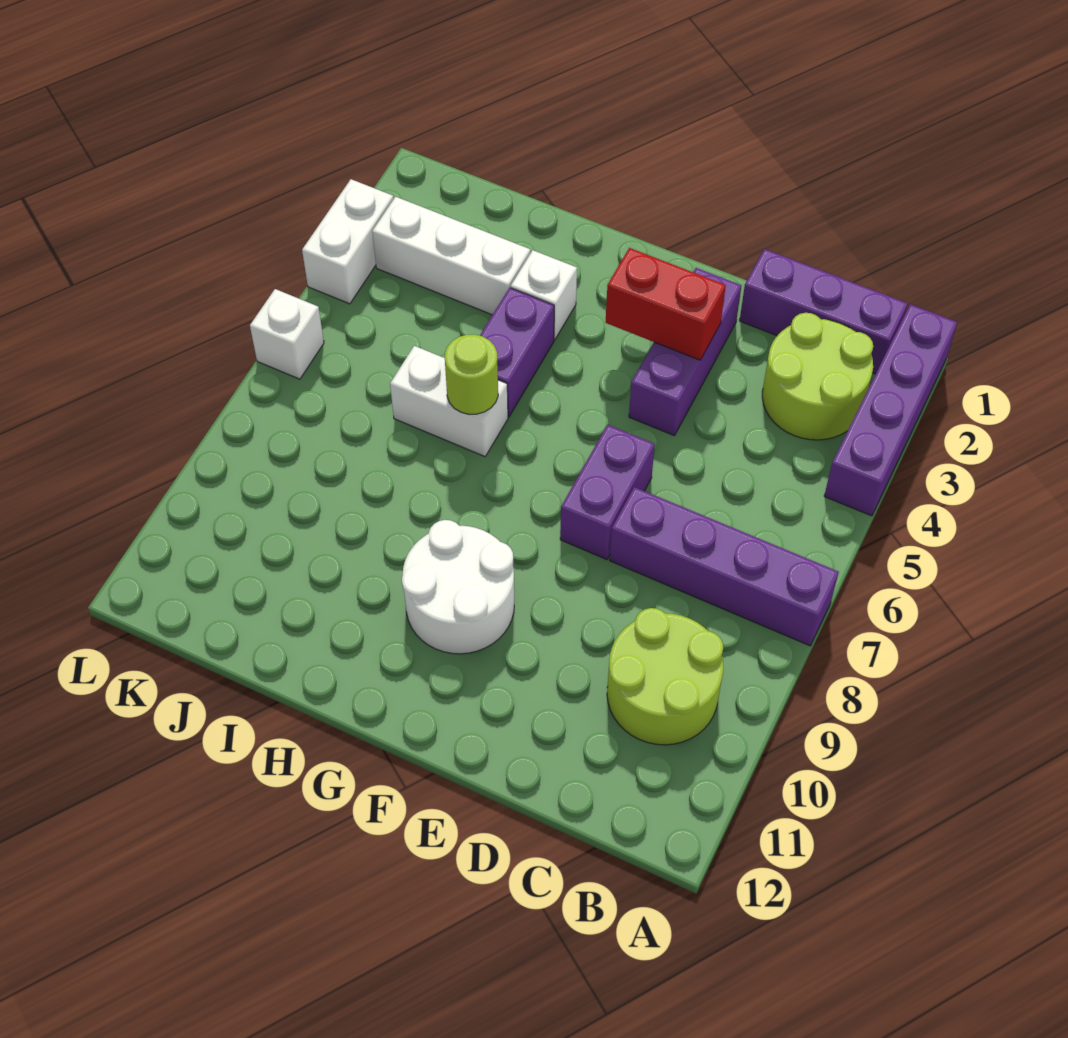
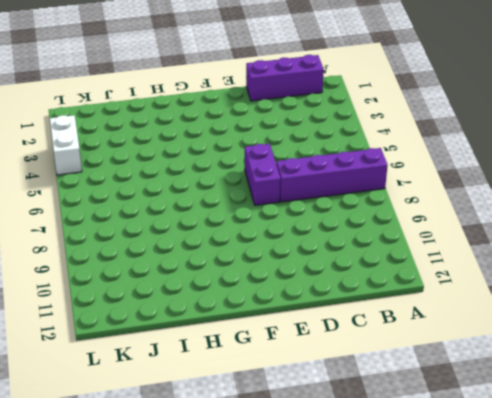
none -> purple brick A1:A4 level 1
none -> lime round brick B2:C3 level 1
none -> lime round brick B9:C10 level 1

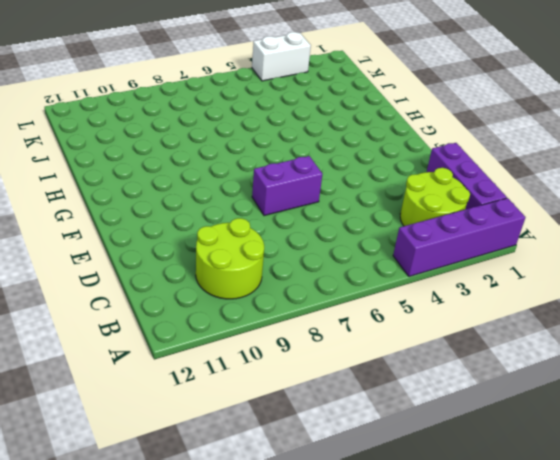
none -> purple brick A7:D7 level 1
none -> purple brick E2:E4 level 1
none -> white round brick F9:G10 level 1

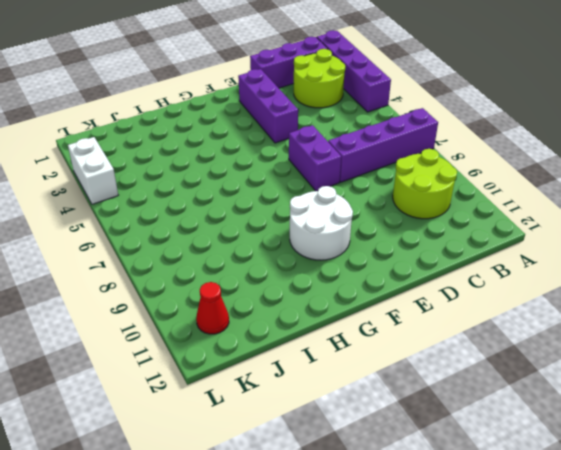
red cone K11 level 1 -> none
none -> white brick H3 level 1
none -> purple brick H4:H5 level 1
none -> white brick H6:I6 level 1

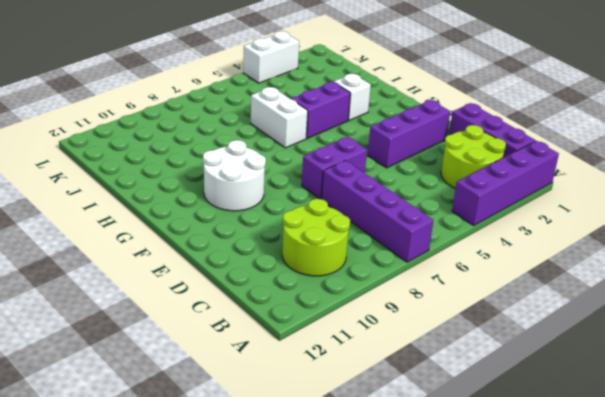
none -> white brick I3:K3 level 1
none -> white brick L6 level 1
none -> red brick E3:F3 level 2

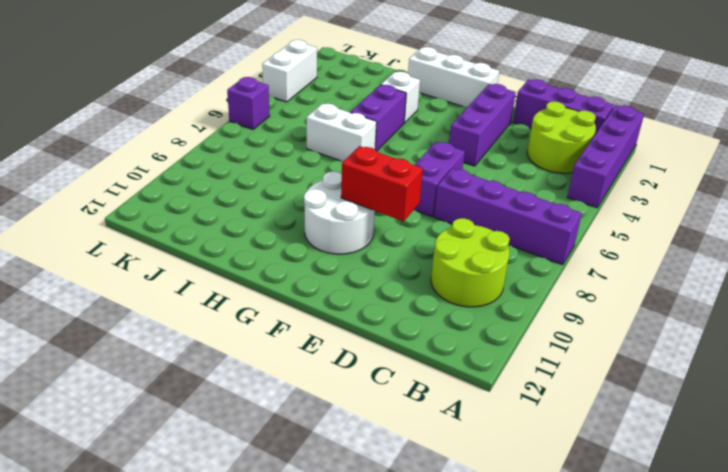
red brick E9:F9 level 2 -> red brick E3:F3 level 2
white brick F1:H1 level 1 -> white brick I3:K3 level 1
purple brick L6 level 1 -> white brick L6 level 1
none -> lime round brick H6 level 2

